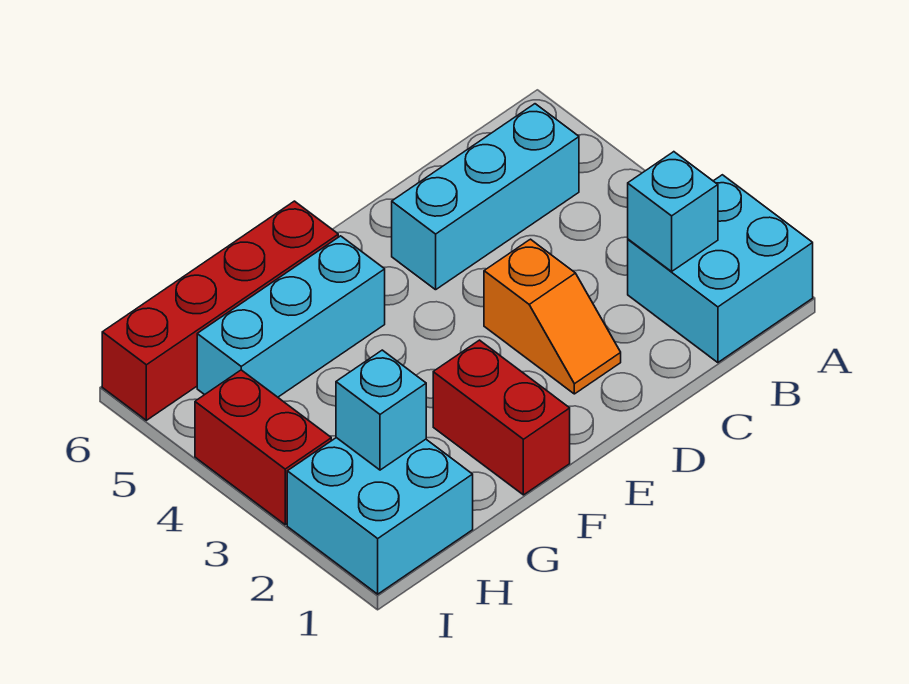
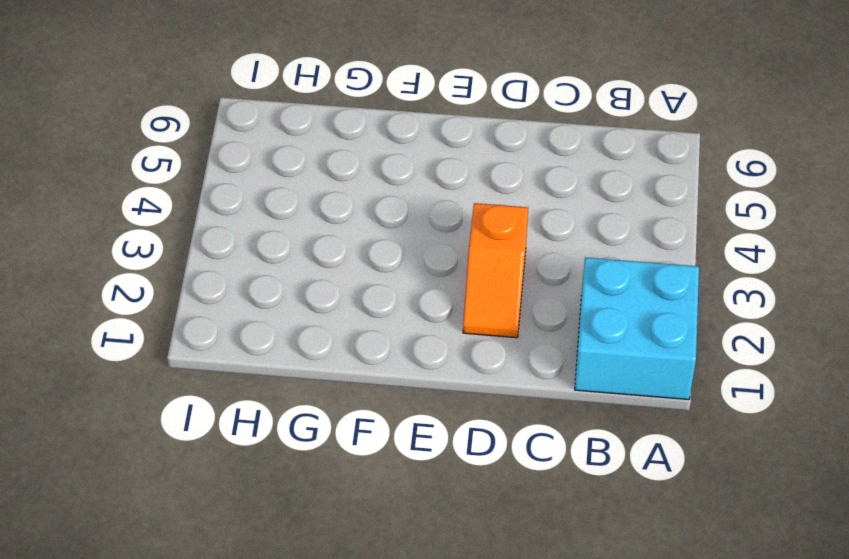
none -> cyan brick B5:D5 level 1
none -> red brick F1:F2 level 1

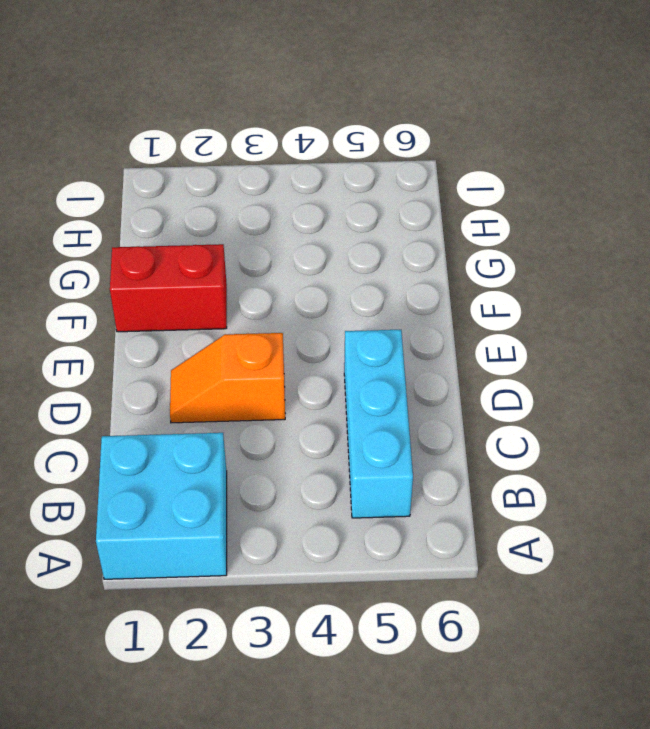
none -> cyan brick F5:H5 level 1
none -> red brick F6:I6 level 1

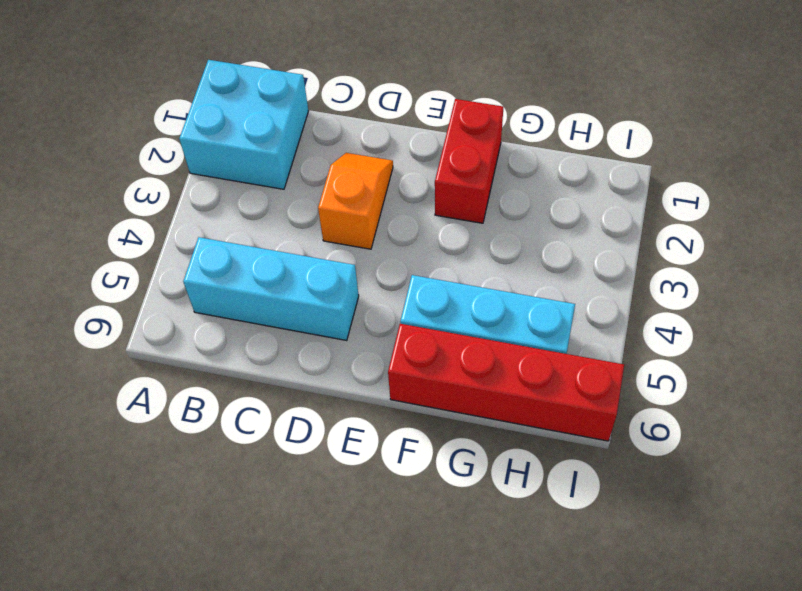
none -> cyan brick H1:I2 level 1
none -> red brick I3:I4 level 1

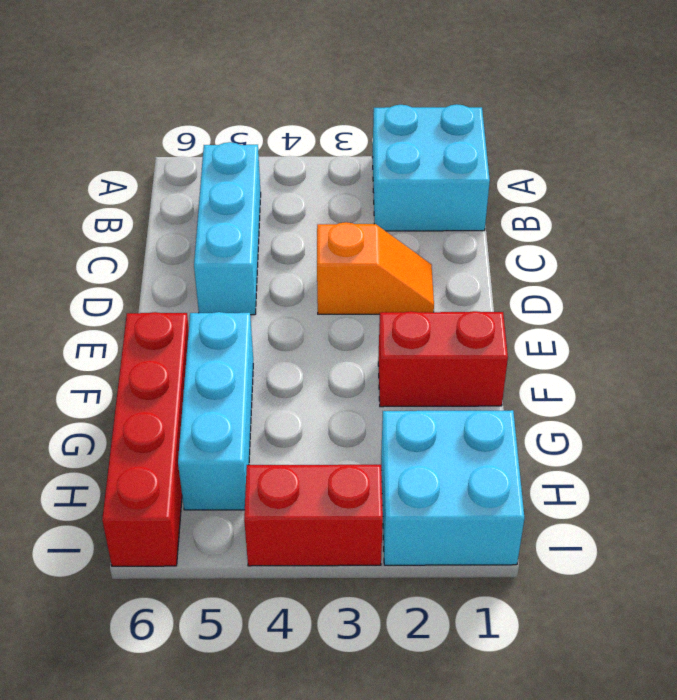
none -> cyan brick B2 level 2
none -> cyan brick H2 level 2

